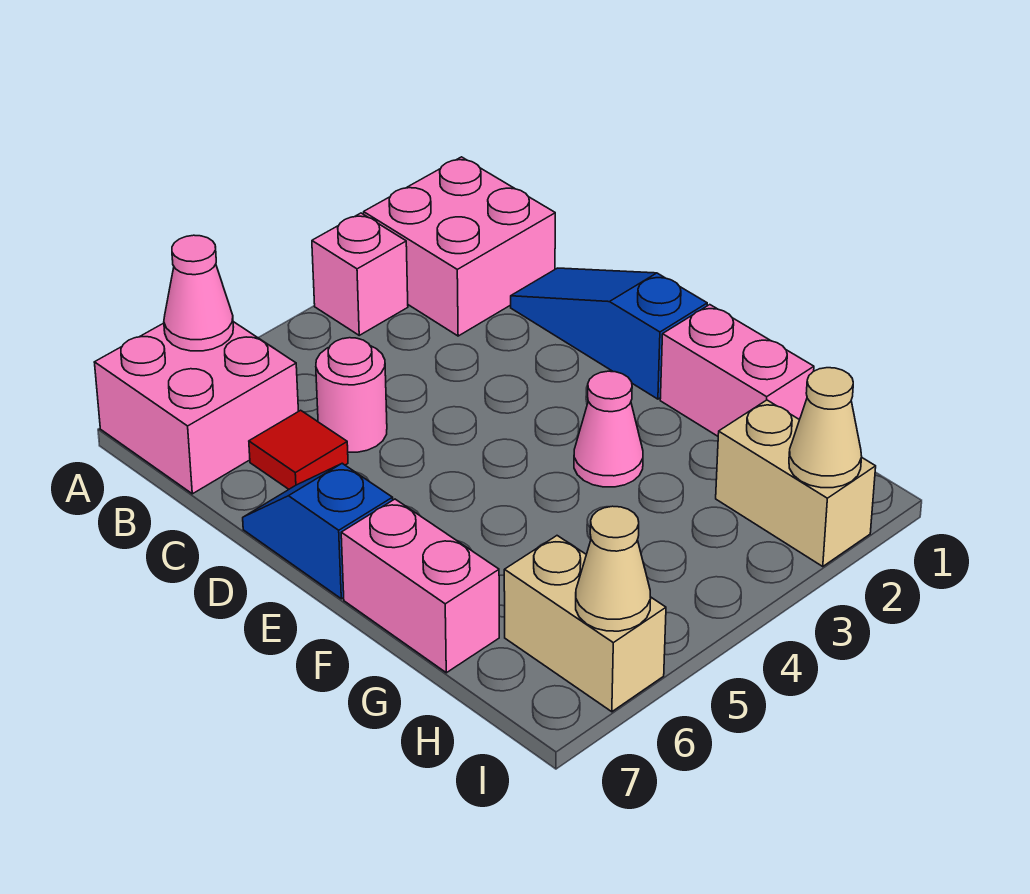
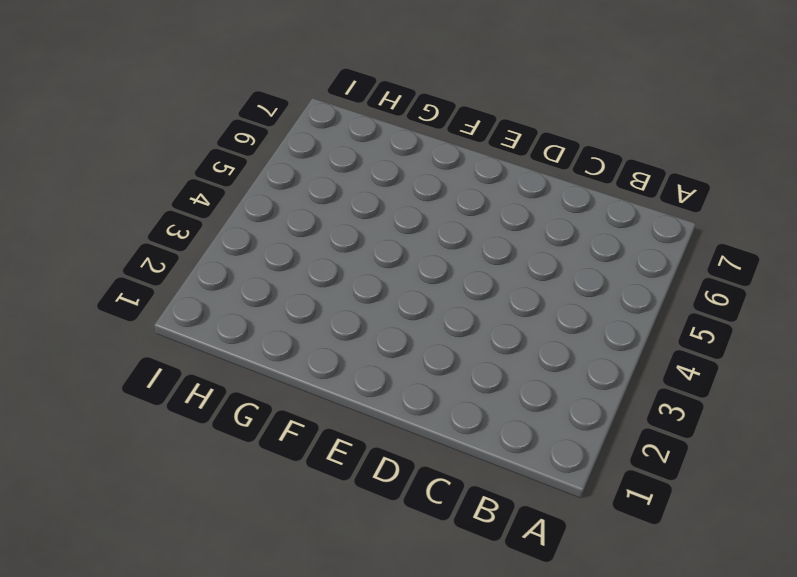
none -> pink brick A1:B2 level 1
none -> pink brick A3 level 1
none -> pink brick A6:B7 level 1

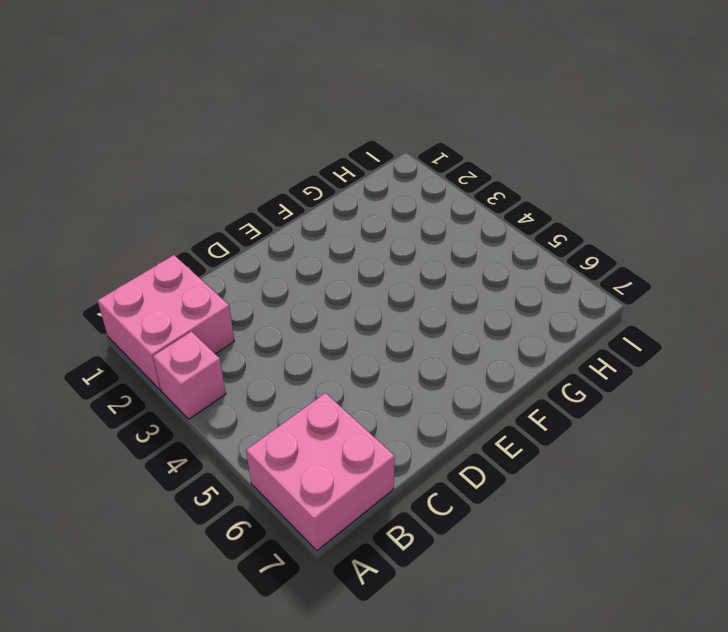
none -> blue slope C1:E1 level 1 top E
none -> pink round brick C5 level 1
none -> red tile C6 level 1

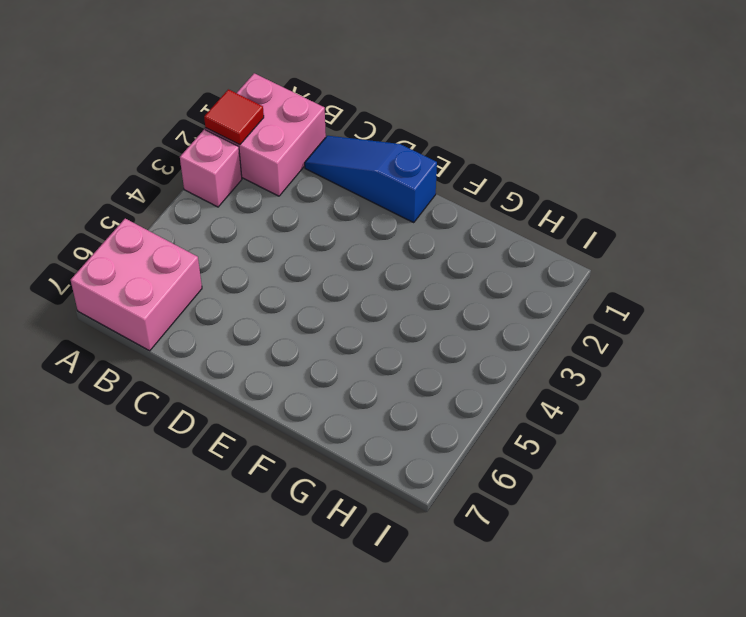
red tile A2 level 2 -> red tile C6 level 1
none -> pink round brick C5 level 1
none -> blue slope D7:E7 level 1 top E
none -> pink brick F1:G1 level 1

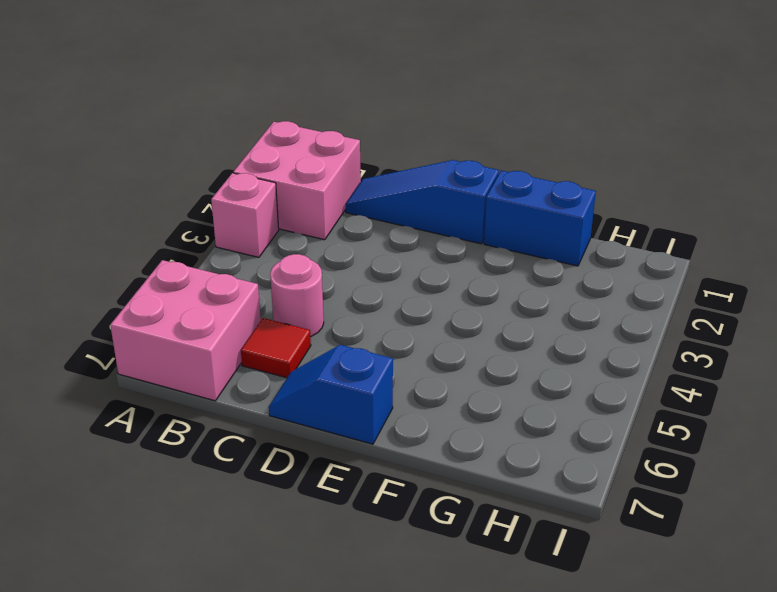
blue brick F1:G1 level 1 -> pink brick F1:G1 level 1
none -> pink cone F3 level 1
none -> pink brick F7:G7 level 1
none -> tan brick H2:I2 level 1

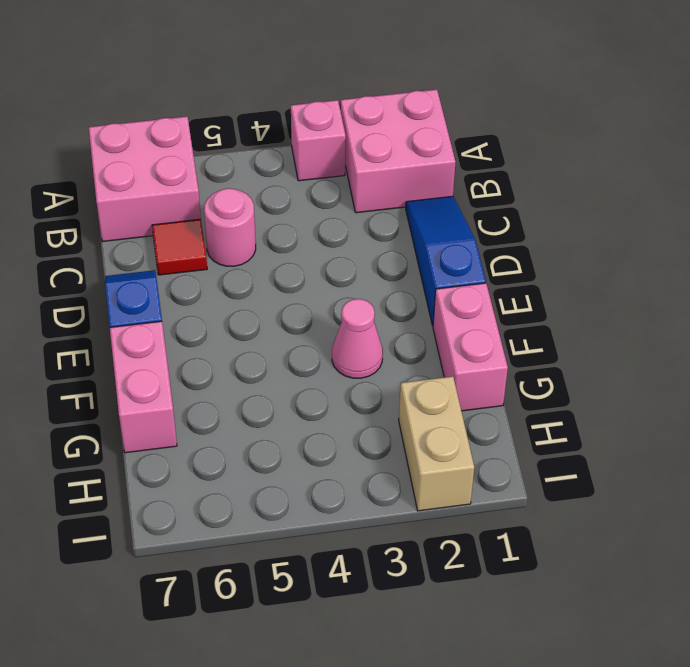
none -> tan brick H6:I6 level 1
none -> pink cone A6 level 2
none -> tan cone I2 level 2

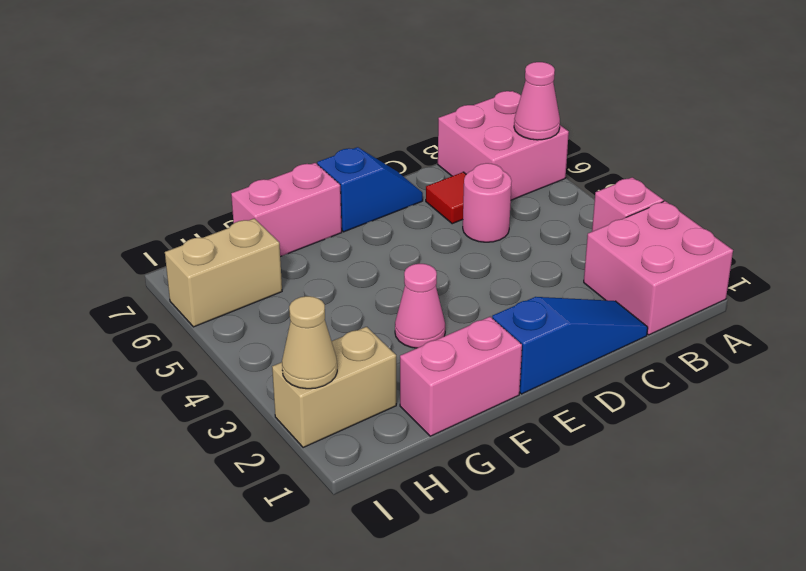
none -> tan cone I6 level 2

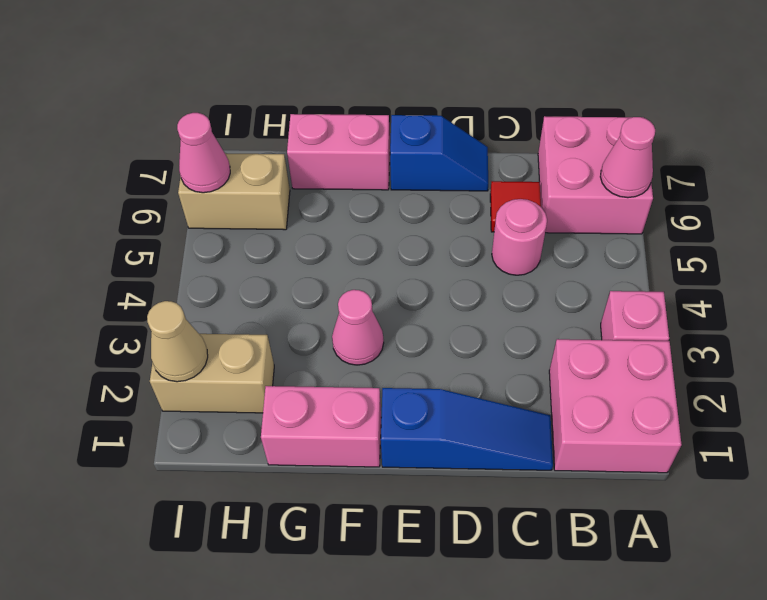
pink cone I6 level 2 -> tan cone I6 level 2

